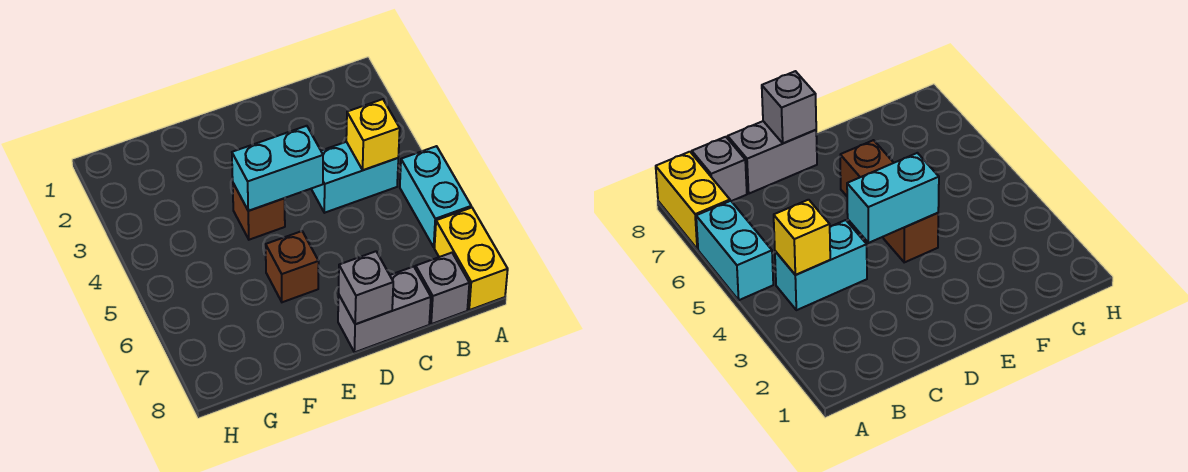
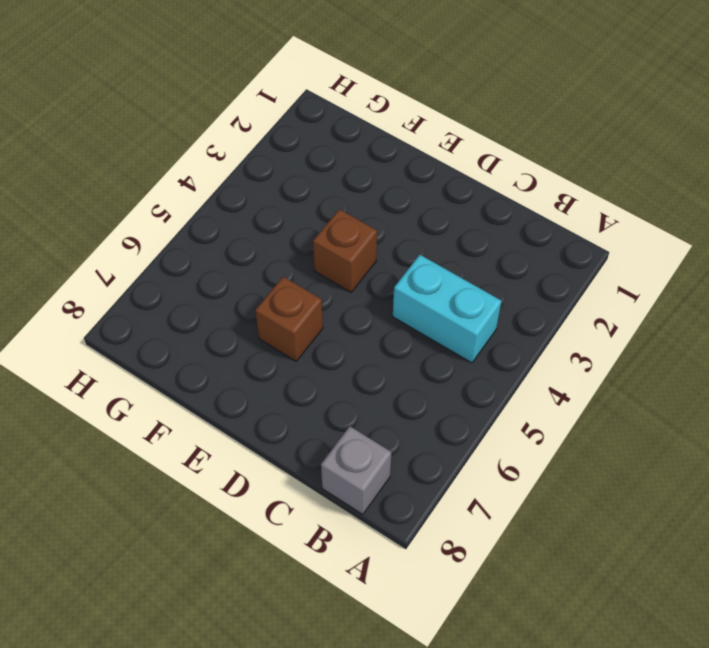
none -> cyan brick A5:A6 level 1
none -> yellow brick A7:A8 level 1

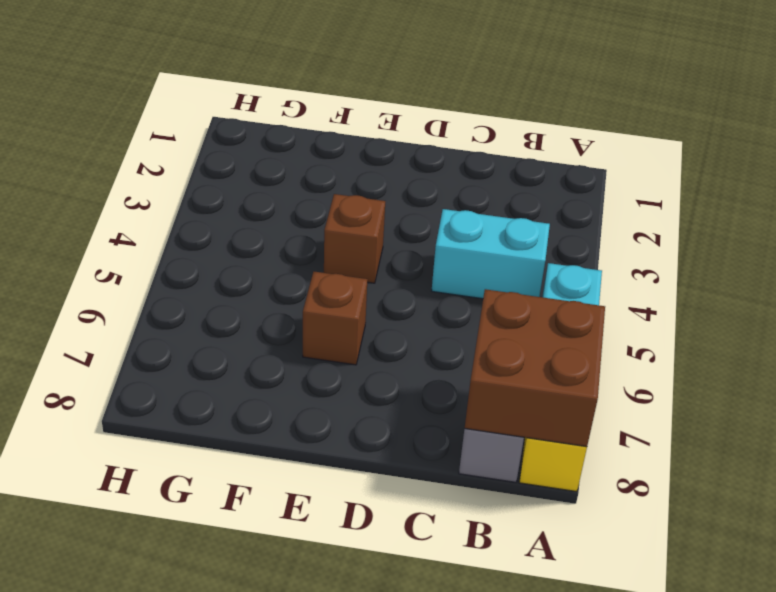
brown brick A7:B8 level 2 -> none
none -> grey brick C8:D8 level 1
none -> yellow brick B4 level 2

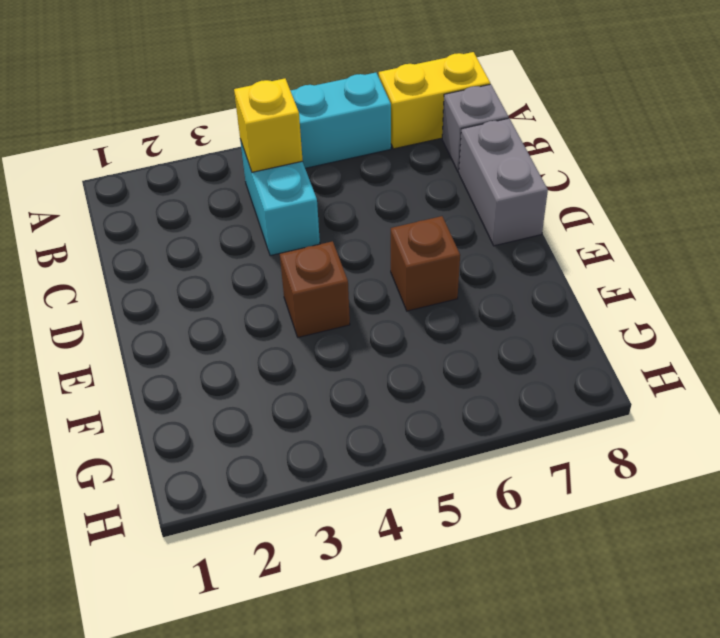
none -> cyan brick D4:E4 level 2
none -> grey brick D8 level 2

